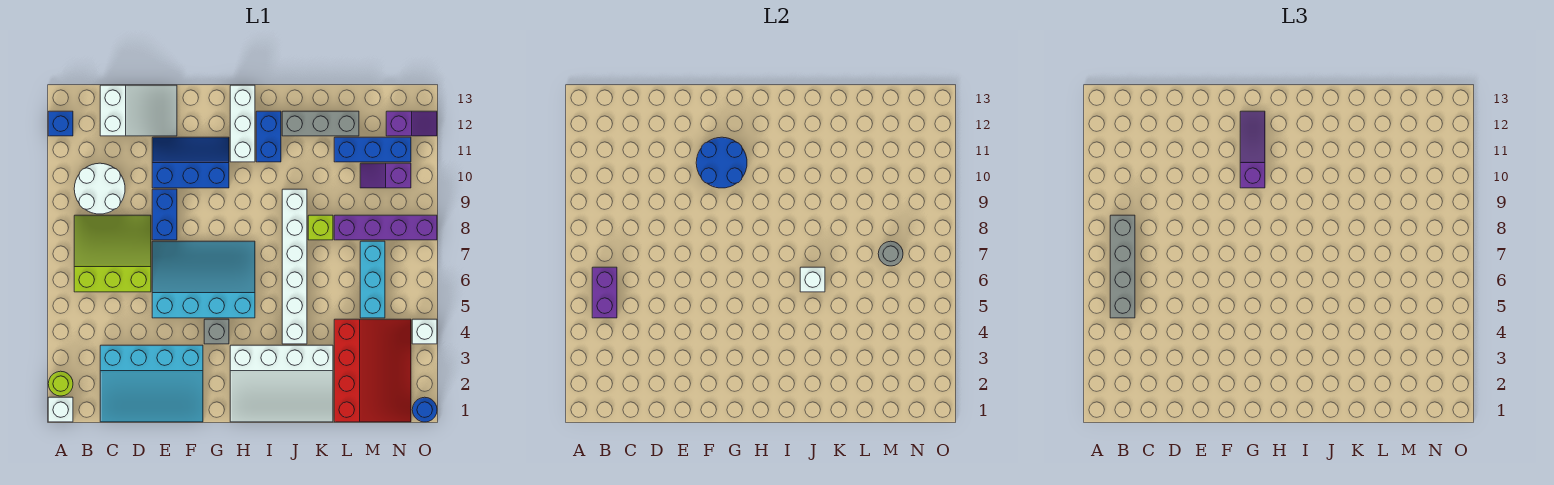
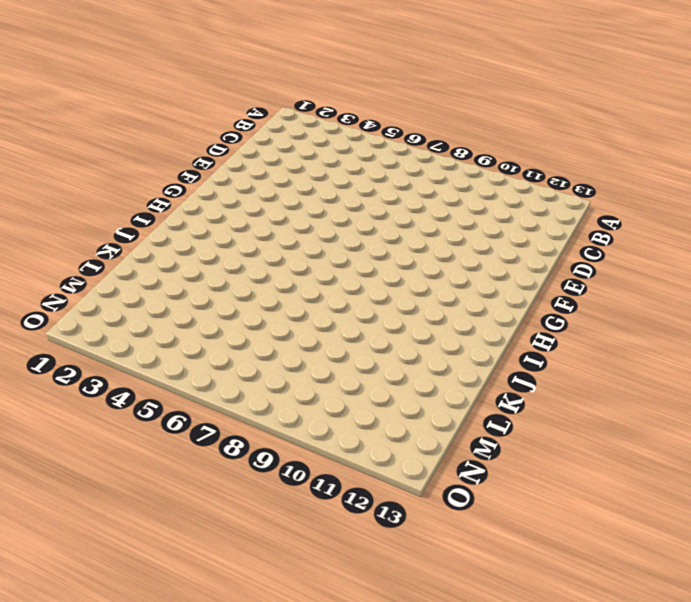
none -> white brick A1 level 1
none -> lime round brick A2 level 1
none -> blue brick A12 level 1
none -> lime slope B6:D8 level 1 top 6

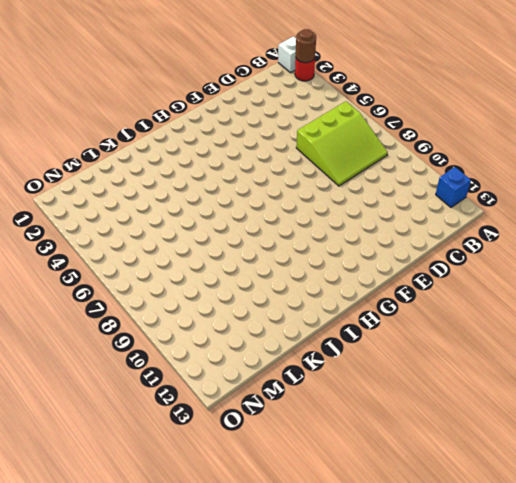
red round brick A2 level 1 -> lime round brick A2 level 1
brown round brick A2 level 2 -> none
none -> white round brick B9:C10 level 1
none -> cyan slope C1:F3 level 1 top 3
none -> white slope C12:E13 level 1 top C
none -> cyan slope E5:H7 level 1 top 5

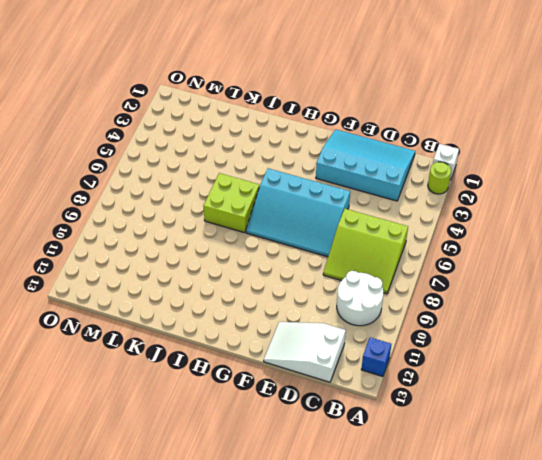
lime brick I6:J7 level 1 -> white brick J4:J9 level 1
none -> blue brick E8:E9 level 1
none -> blue slope E10:G11 level 1 top 10
none -> grey brick G4 level 1
none -> white slope H1:K3 level 1 top 3

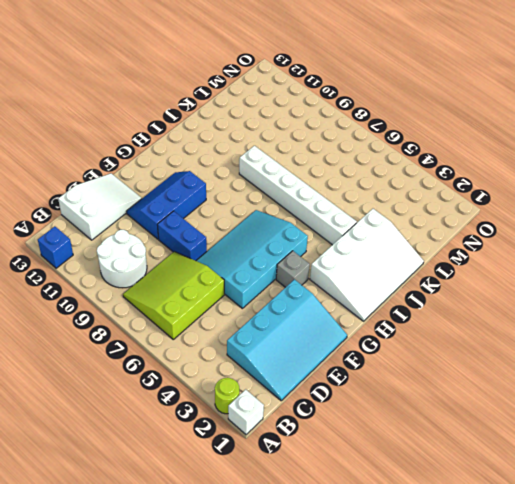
none -> white brick H11:H13 level 1
none -> blue brick I11:I12 level 1
none -> grey brick J12:L12 level 1
none -> lime brick K8 level 1

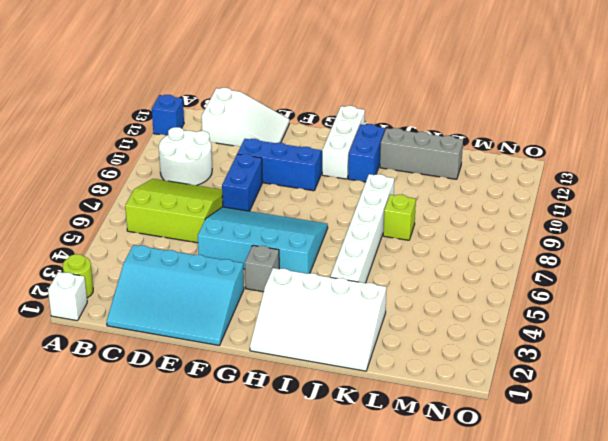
none -> red slope L1:N4 level 1 top L
none -> purple brick L8:O8 level 1
none -> blue brick L11:N11 level 1
none -> cyan brick M5:M7 level 1

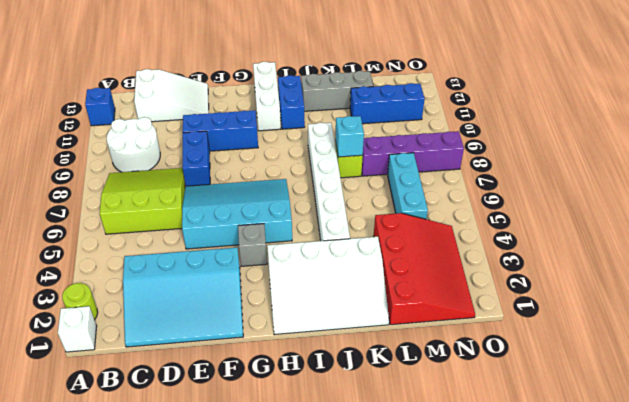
cyan brick K8 level 2 -> none
none -> purple slope M10:N10 level 1 top N
none -> purple slope N12:O12 level 1 top N
none -> blue round brick O1 level 1
none -> white brick O4 level 1

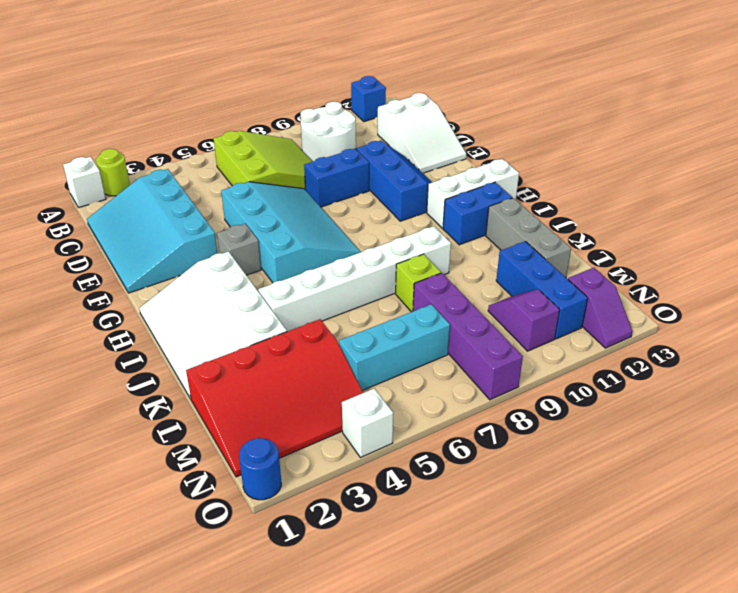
none -> purple brick B5:B6 level 2
none -> blue round brick F10:G11 level 2
none -> white brick J6 level 2
none -> grey round brick M7 level 2

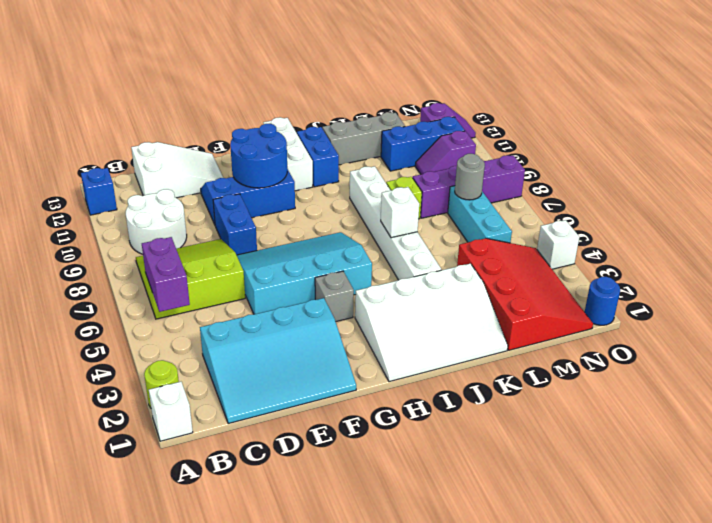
none -> grey brick B5:B8 level 3
none -> purple slope G10:G12 level 3 top 10

